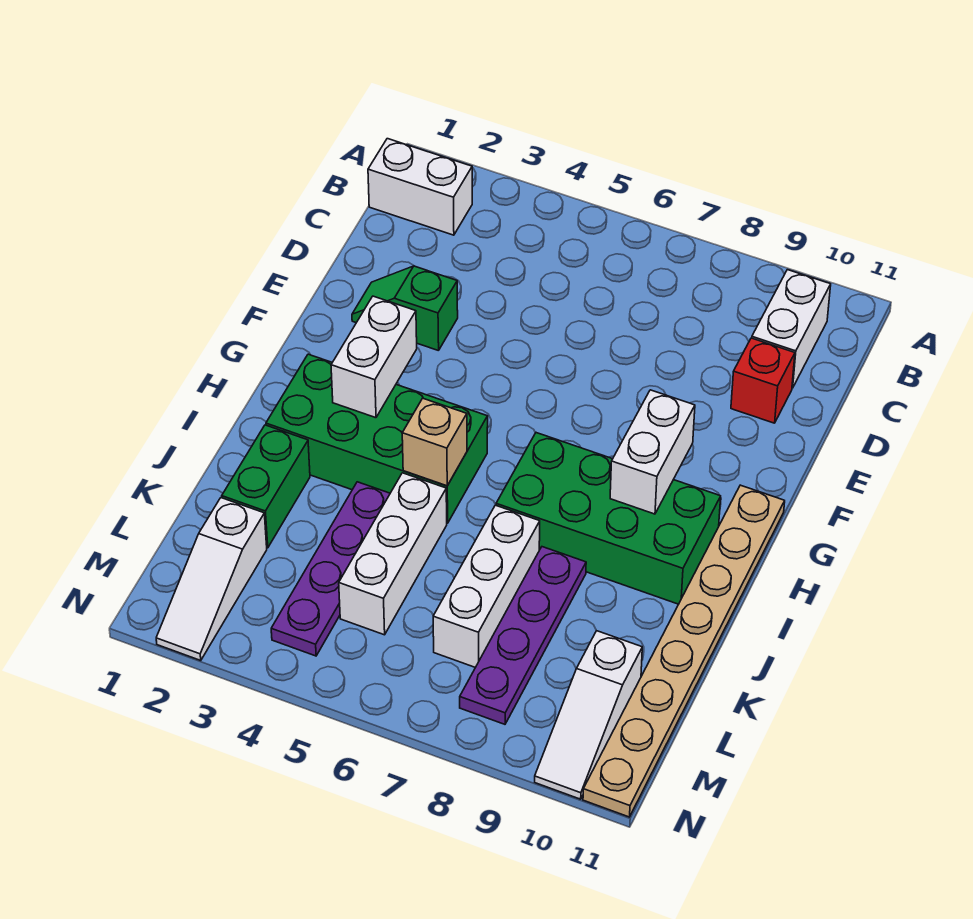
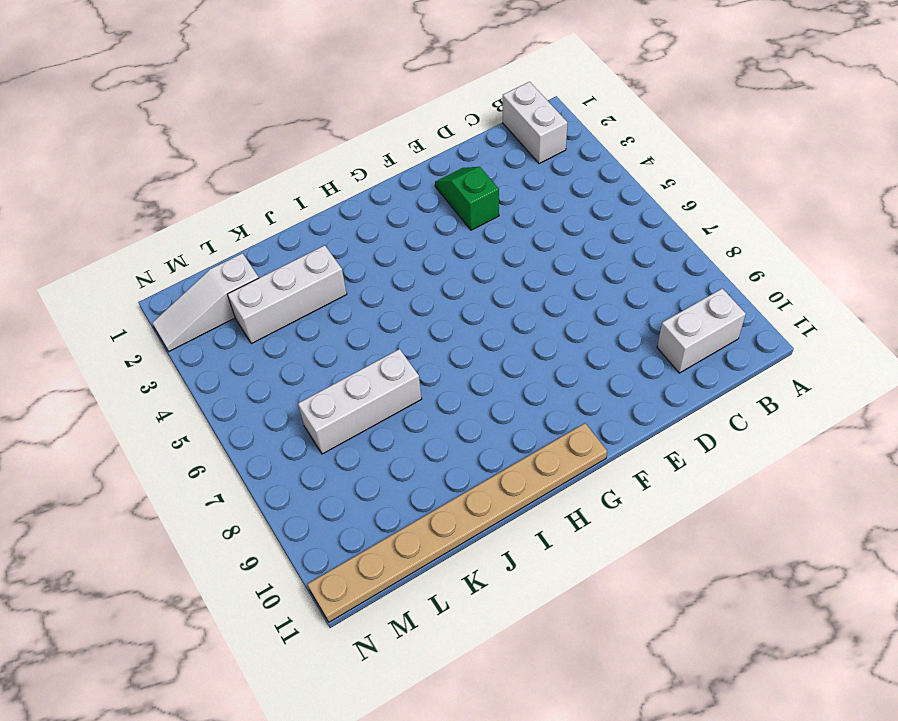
white brick J3:L3 level 1 -> white brick J5:L5 level 1
none -> red brick D10 level 1
none -> green brick H2:I5 level 1
none -> green brick H7:I10 level 1

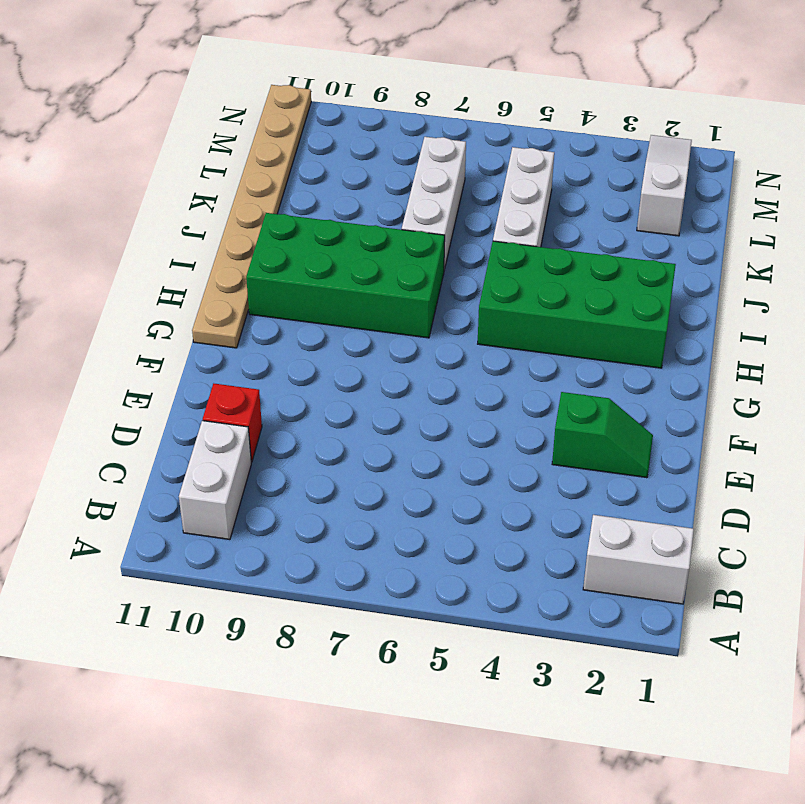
none -> green brick J2:K2 level 1
none -> purple plate J4:M4 level 1
none -> purple plate J8:M8 level 1

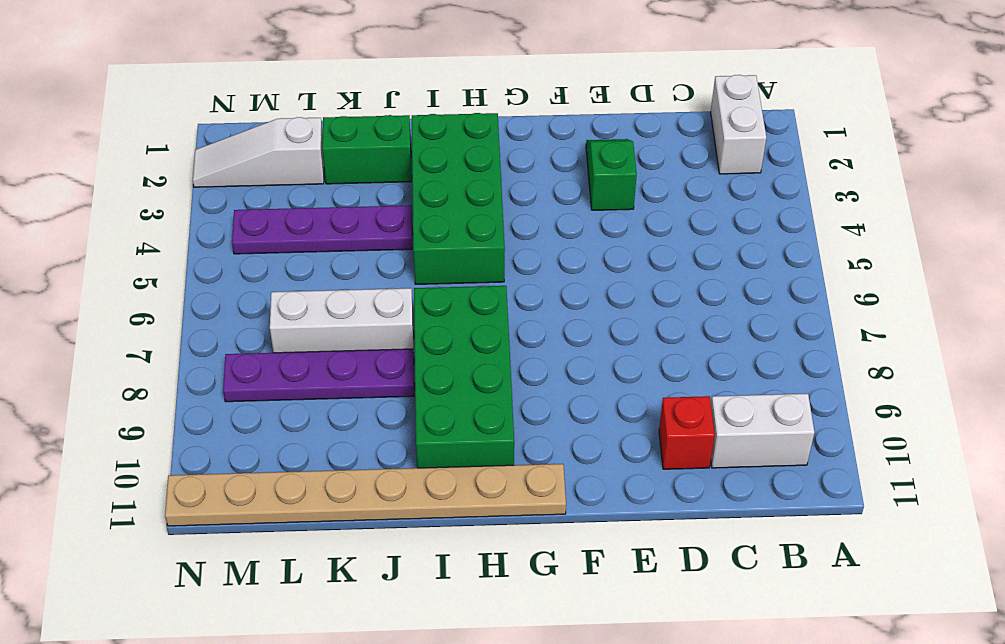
none -> white brick J5:L5 level 1
none -> white slope L10:N10 level 1 top L
none -> white brick G3:H3 level 2

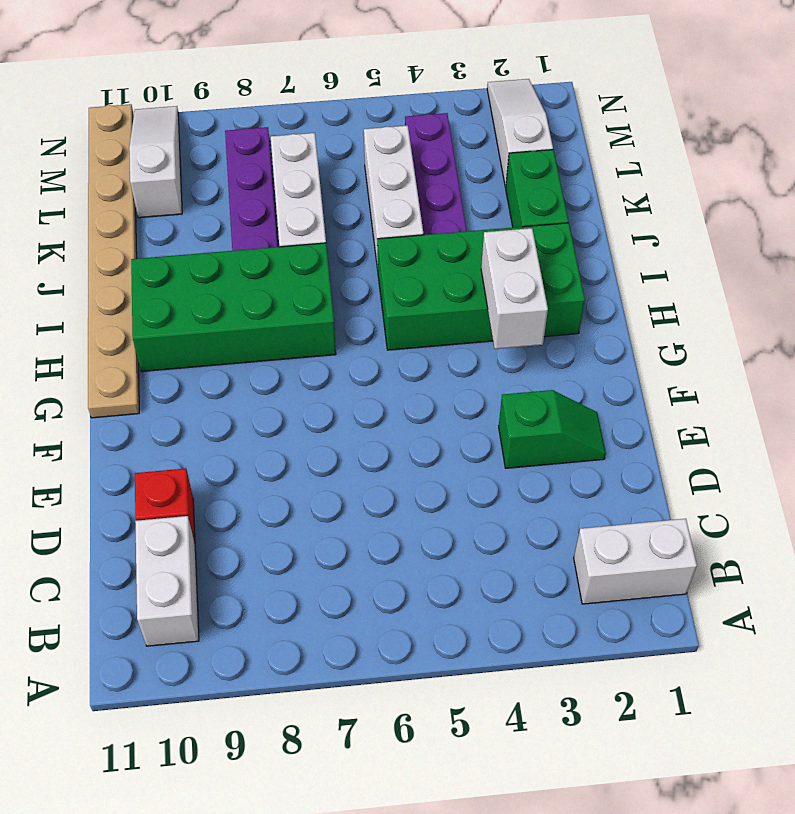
none -> white brick G9:H9 level 2
none -> tan brick I5 level 2

